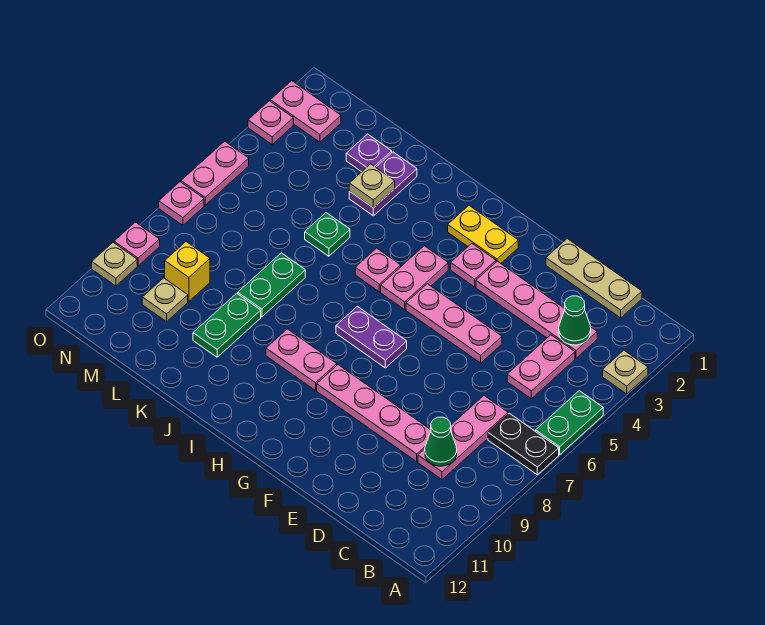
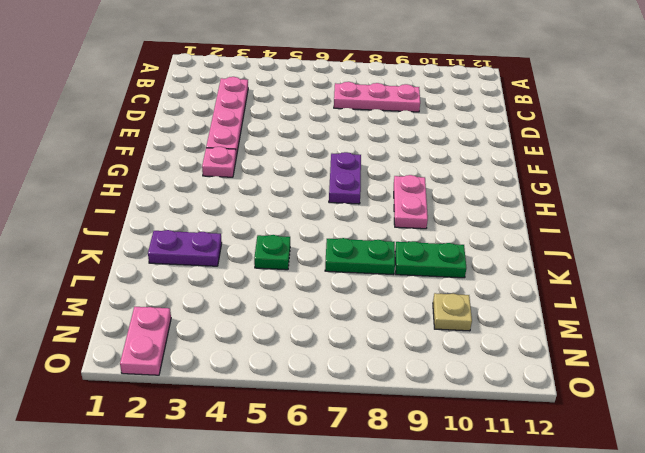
none -> tan plate A3 level 1
none -> green plate A5:A6 level 1
none -> black plate A7:B7 level 1
none -> tan plate C1:E1 level 1

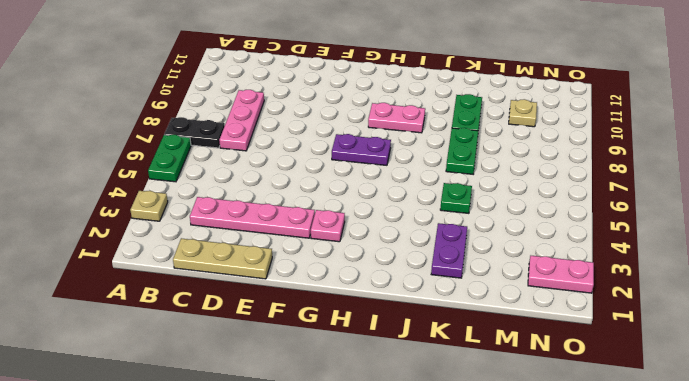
none -> pink plate C4:C5 level 1
none -> pink plate D9:G9 level 1
none -> pink plate E5:G5 level 1
none -> yellow plate G2:H2 level 1

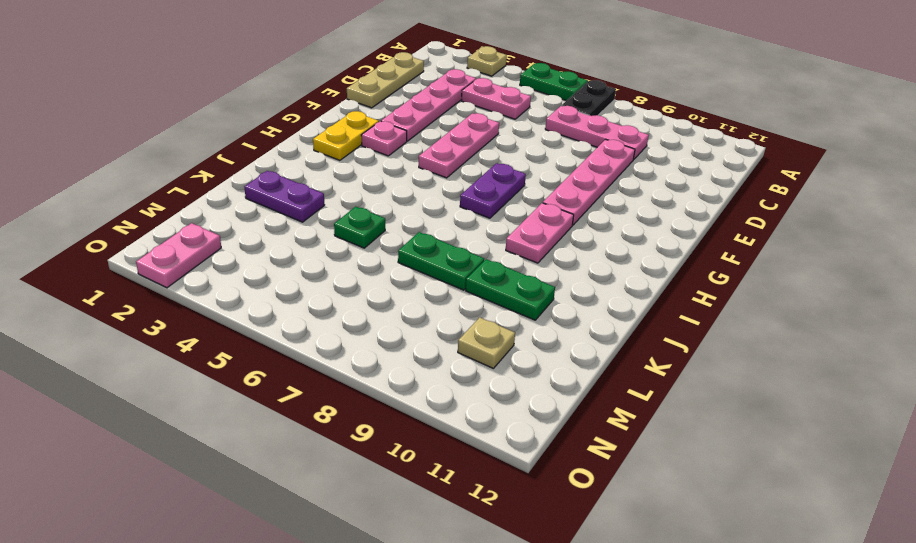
none -> pink plate H4:H5 level 1
none -> pink plate I5 level 1
none -> purple plate L2 level 1
none -> yellow brick M9 level 1

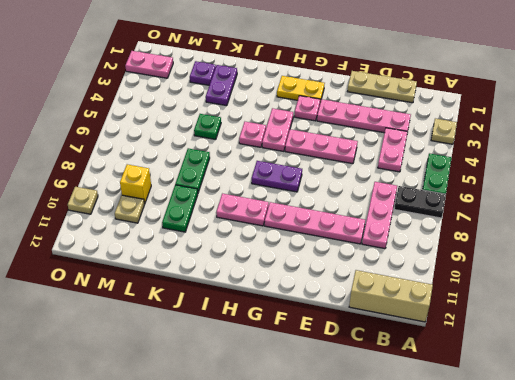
tan brick A12:C12 level 1 -> none
none -> pink plate O3 level 1
none -> pink plate O5:O6 level 1
none -> pink plate O7 level 1
none -> pink plate O9 level 1

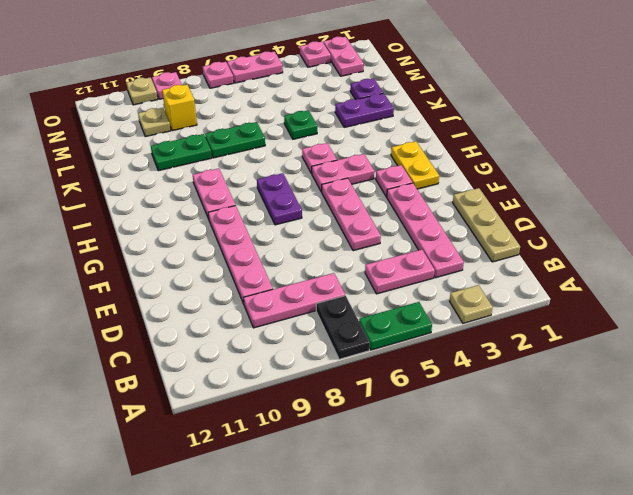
none -> green cone C3 level 2
none -> green cone C9 level 2
none -> tan plate K3 level 2

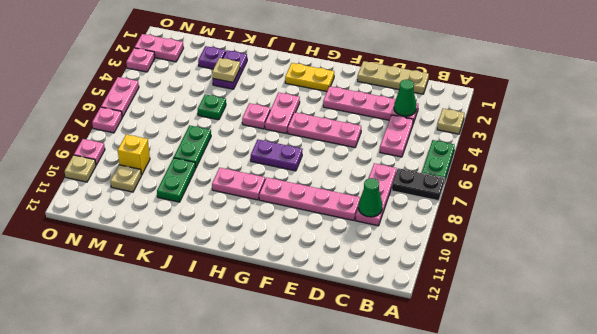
none -> pink plate G3 level 1

